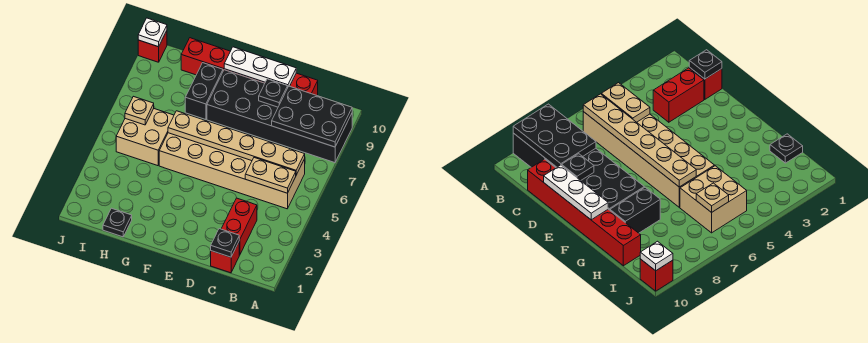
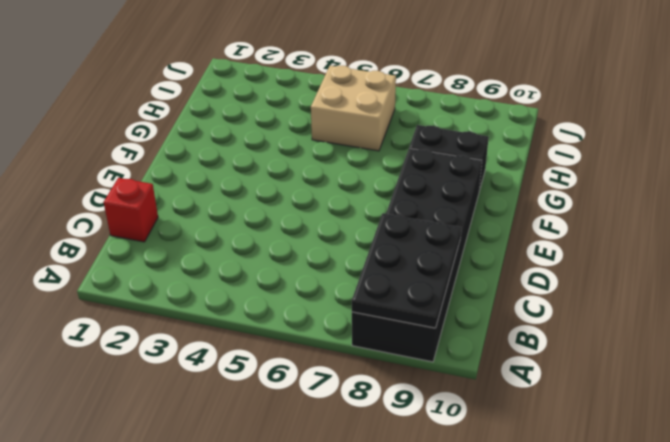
none -> tan brick B5:G6 level 1
none -> red brick C2:C3 level 1
none -> red brick C10:H10 level 1

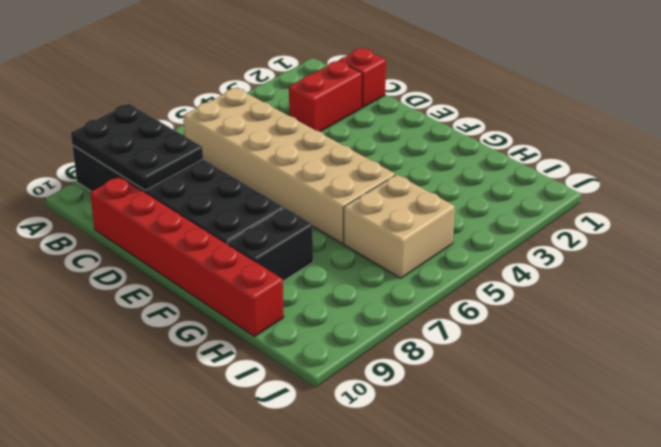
none -> black plate H1 level 1
none -> red brick J10 level 1
none -> tan plate B5:C5 level 2

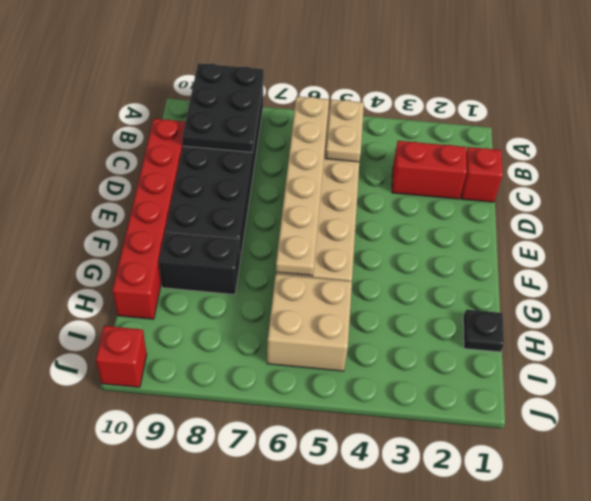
none -> black plate C1 level 2
none -> black plate D9 level 2
none -> white plate D10:F10 level 2

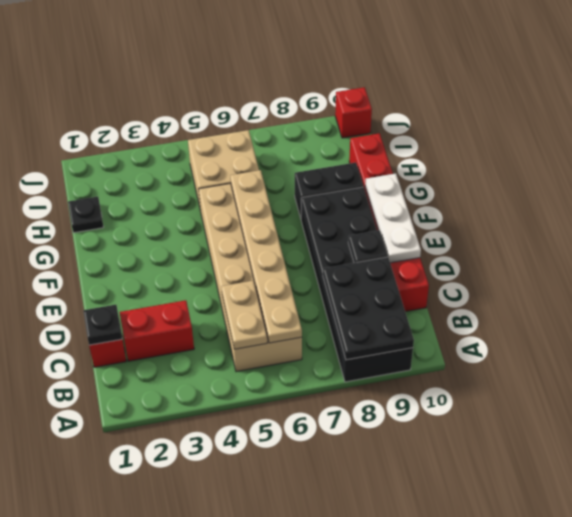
none -> tan plate I6 level 2
none -> white plate J10 level 2

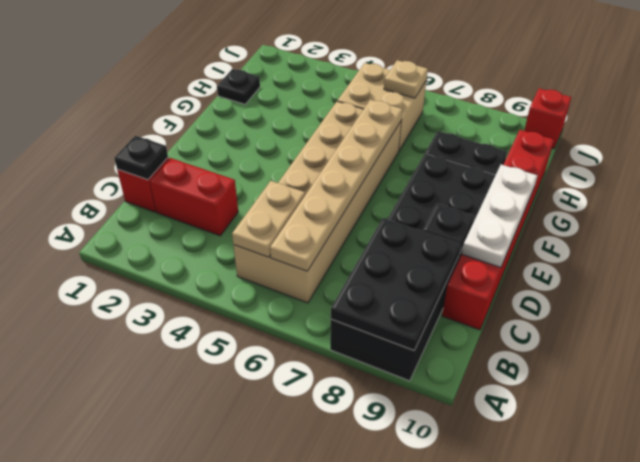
none -> white plate J10 level 2

